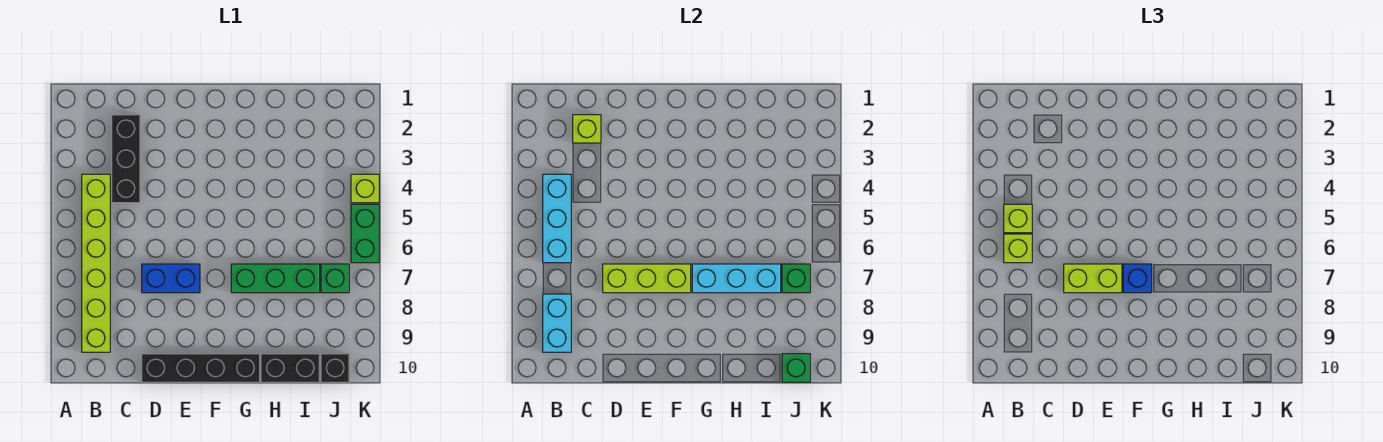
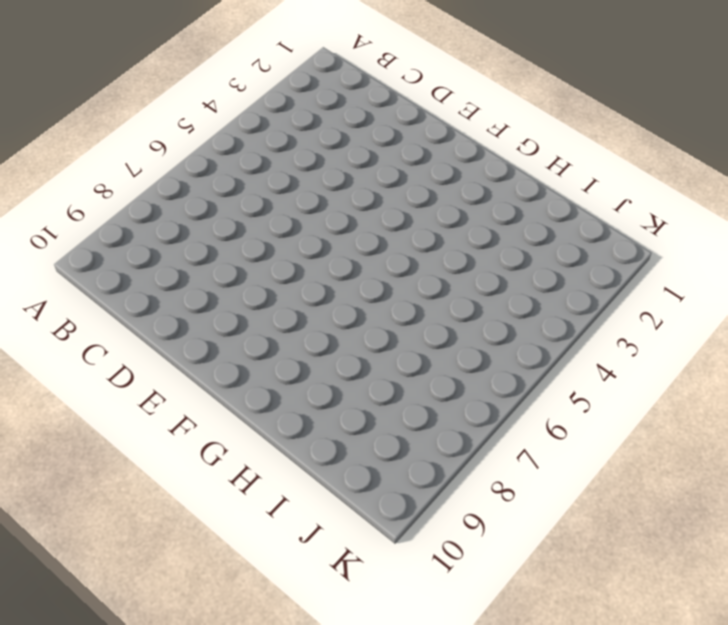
none -> lime brick B4:B9 level 1
none -> black brick C2:C4 level 1
none -> blue brick D7:E7 level 1

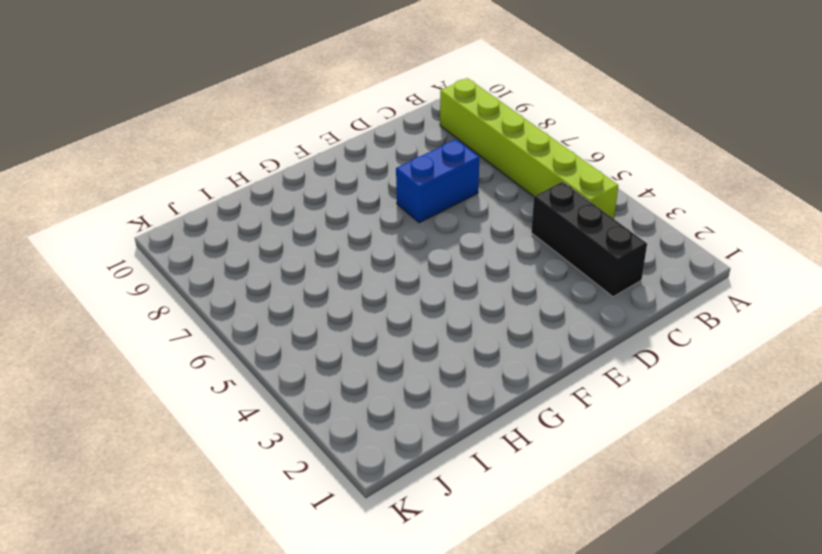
none -> black brick D10:G10 level 1
none -> green brick G7:I7 level 1
none -> black brick H10:I10 level 1

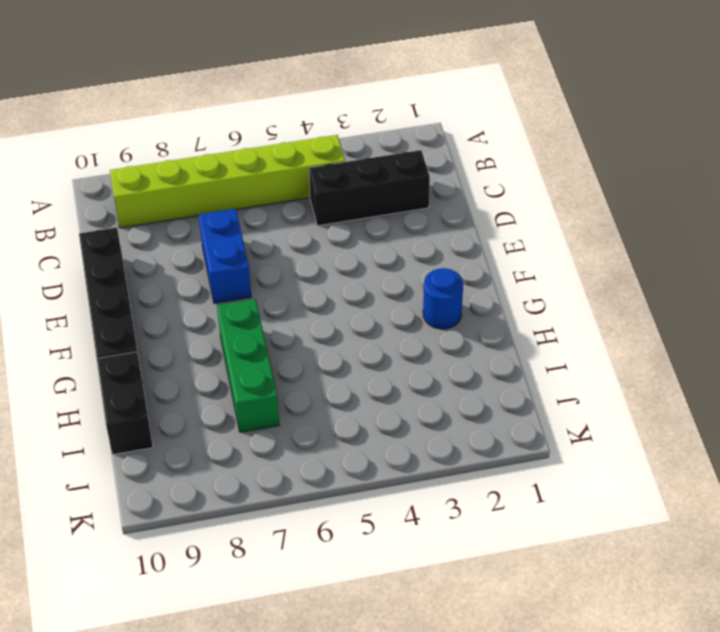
blue round brick G2 level 1 -> none
none -> green brick J7 level 1
none -> black brick J10 level 1
none -> lime brick K4 level 1

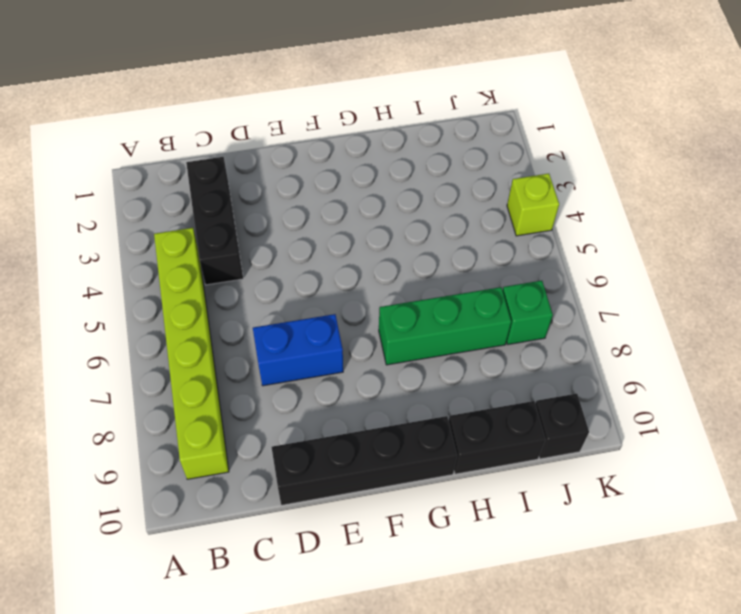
none -> green brick K5:K6 level 1
none -> cyan brick B4:B6 level 2
none -> cyan brick B8:B9 level 2

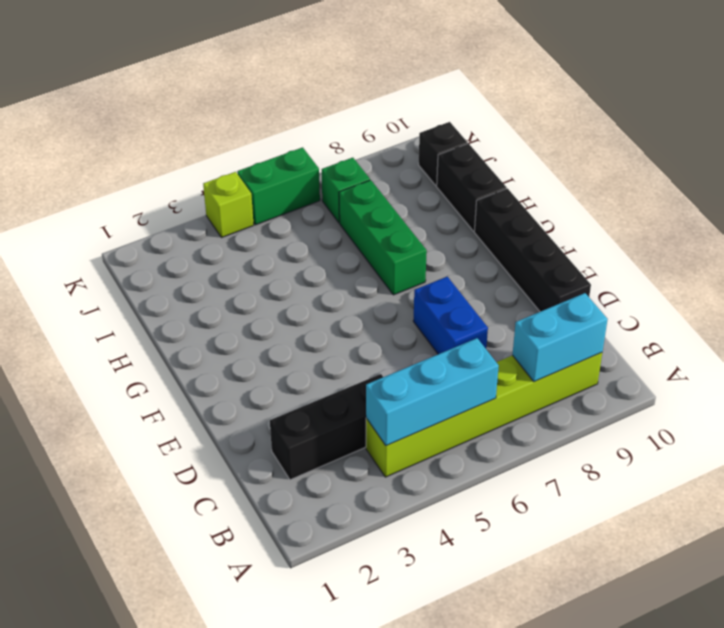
none -> lime brick C2 level 2
none -> lime brick D7:F7 level 2
none -> cyan brick G7:I7 level 2

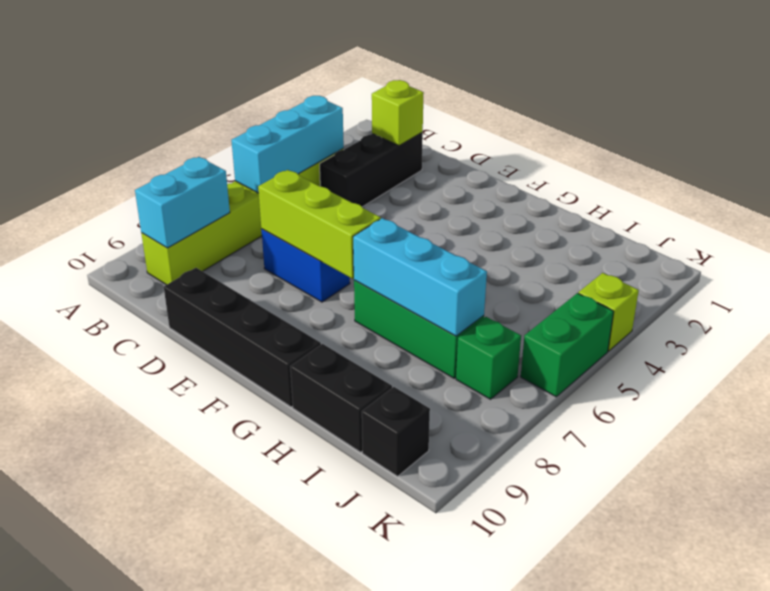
none -> green brick J7 level 2
none -> green brick J10 level 2
none -> lime brick B5 level 3

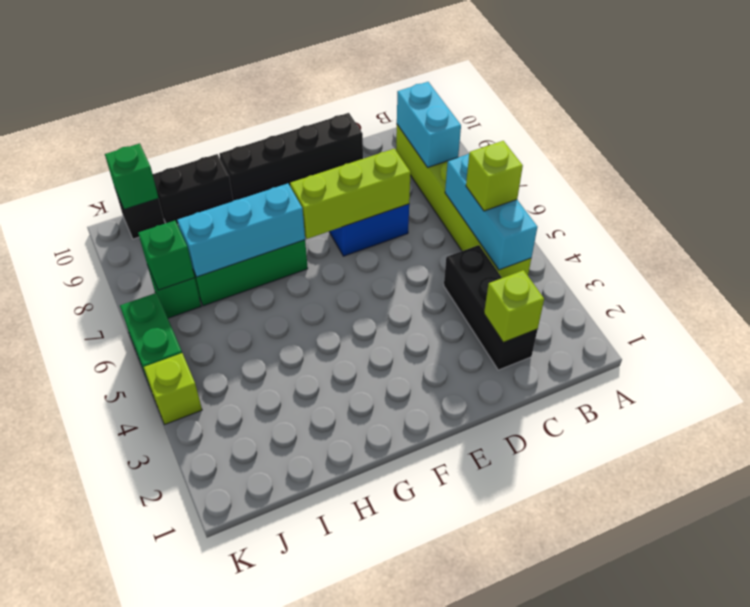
none -> lime brick B6 level 3
none -> lime brick D7:E7 level 3
none -> blue brick F7 level 3

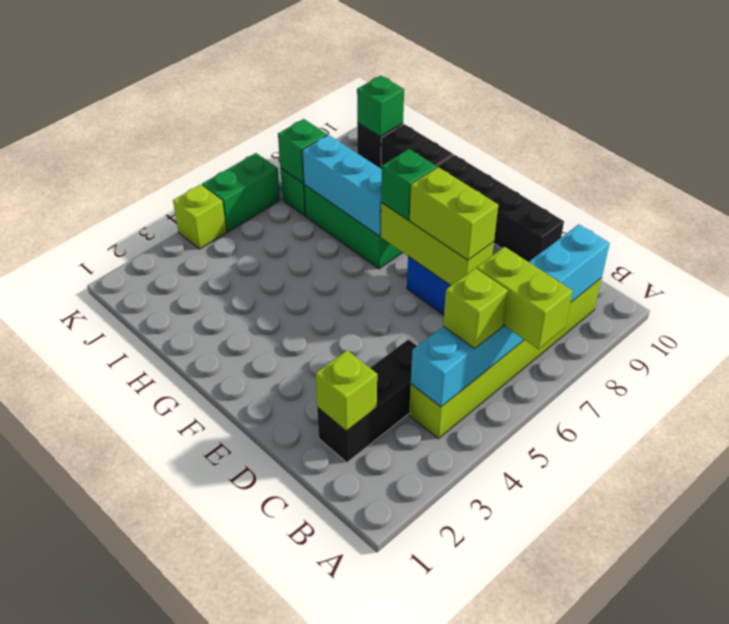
lime brick A6:B6 level 3 -> lime brick B6 level 3
green brick F7 level 3 -> blue brick F7 level 3

